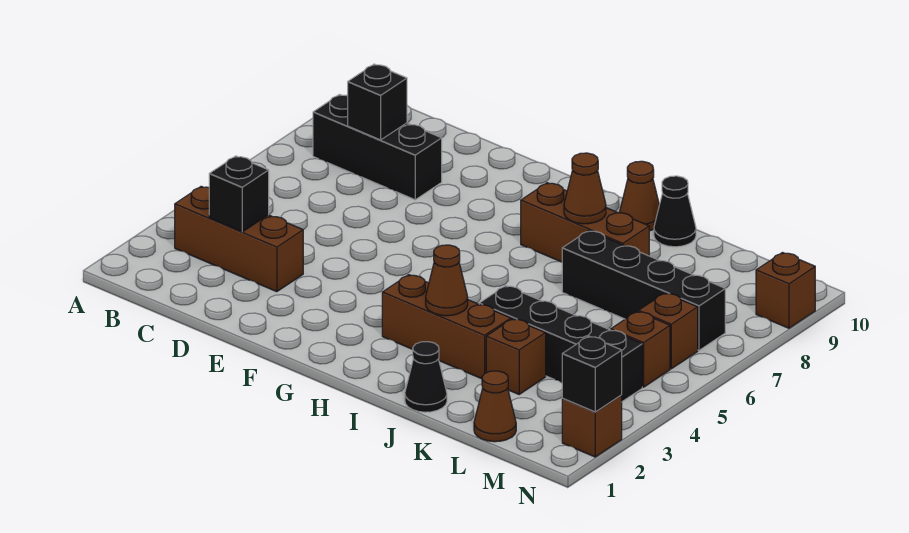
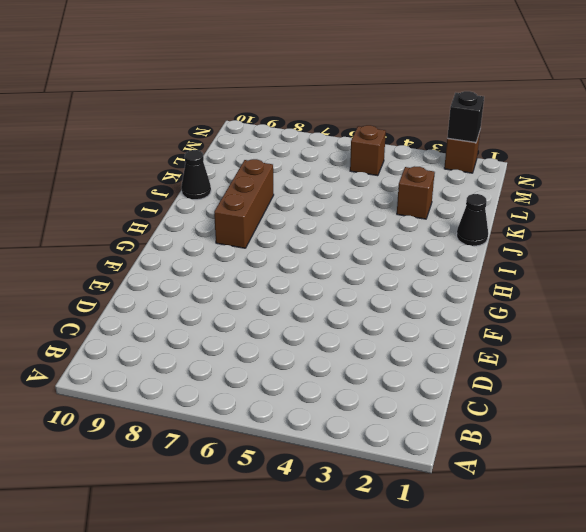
none -> brown brick B3:D3 level 1
none -> black brick B8:D8 level 1
none -> brown brick H3:J3 level 1

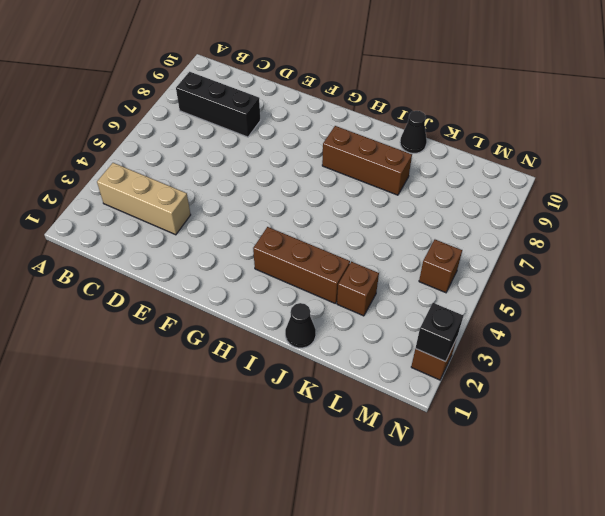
tan brick B3:D3 level 1 -> brown brick B3:D3 level 1
none -> brown cone I10 level 1
none -> black brick J4:M4 level 1
none -> black brick J7:M7 level 1

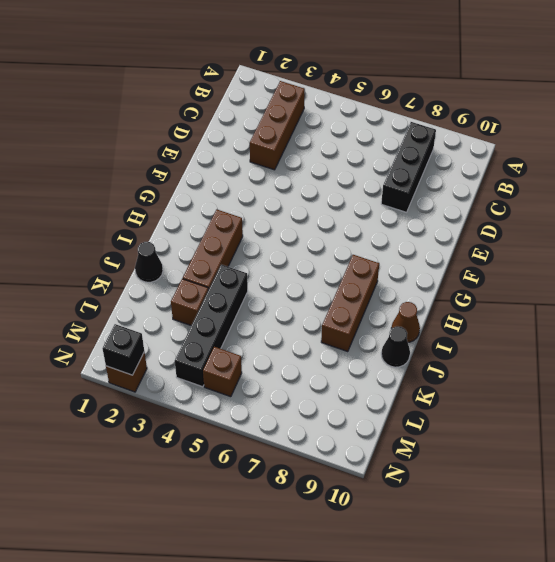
none -> black brick J7:M7 level 1
none -> brown cone L1 level 1
none -> brown brick M6 level 1

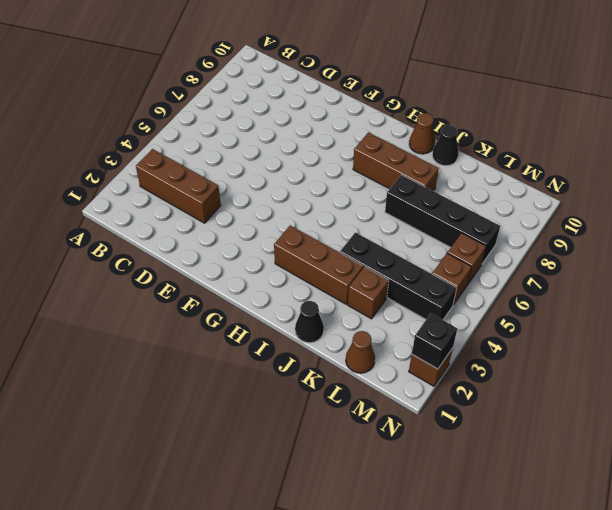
none -> black brick B8:D8 level 1
none -> brown brick N9 level 1
none -> black brick C3 level 2

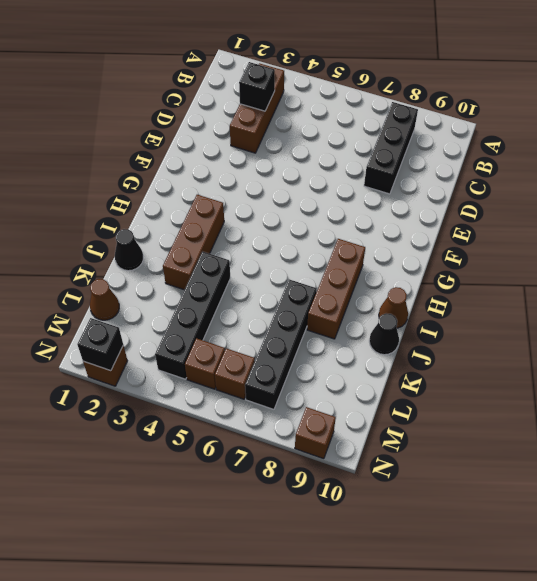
none -> brown brick K3 level 1
none -> black brick C8 level 2
none -> brown cone I3 level 2

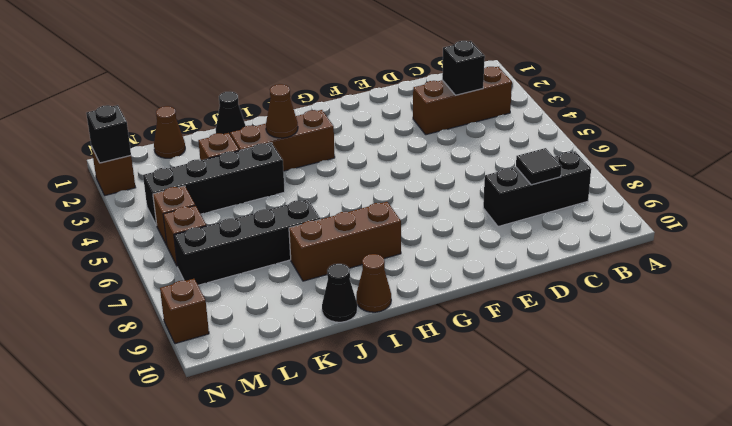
black tile C8 level 2 -> black brick C8 level 2
none -> brown cone I8 level 2

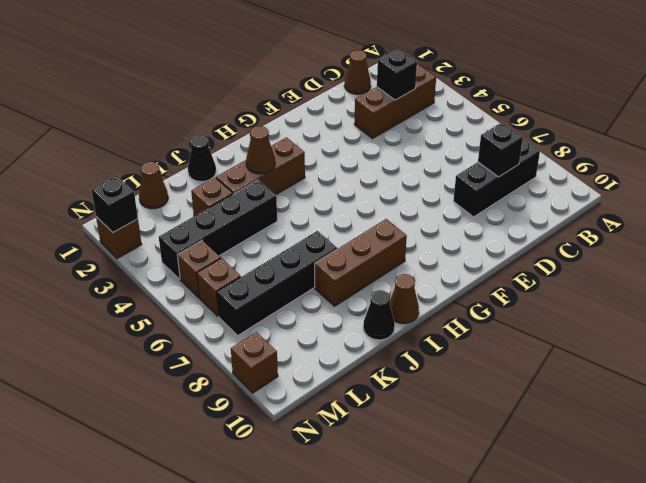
brown cone C1 level 1 -> brown cone I8 level 2

